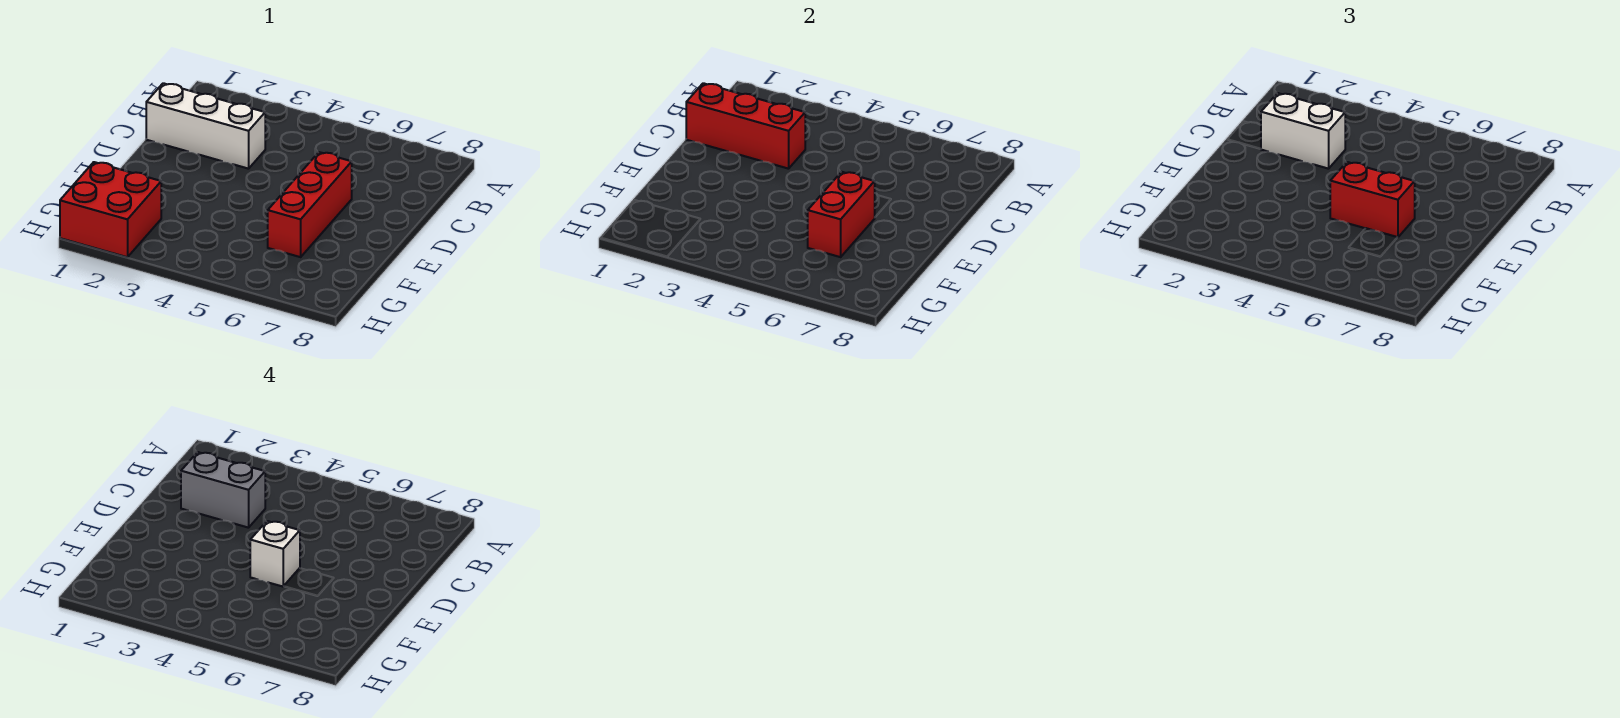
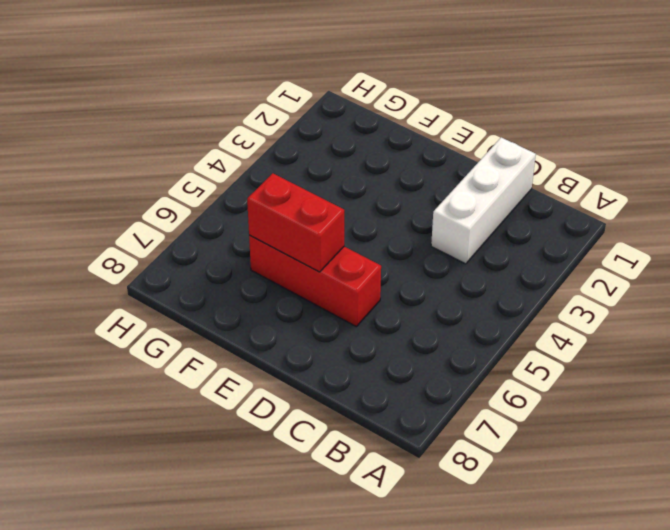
none -> red brick G1:H2 level 1
none -> red brick C1:C3 level 2

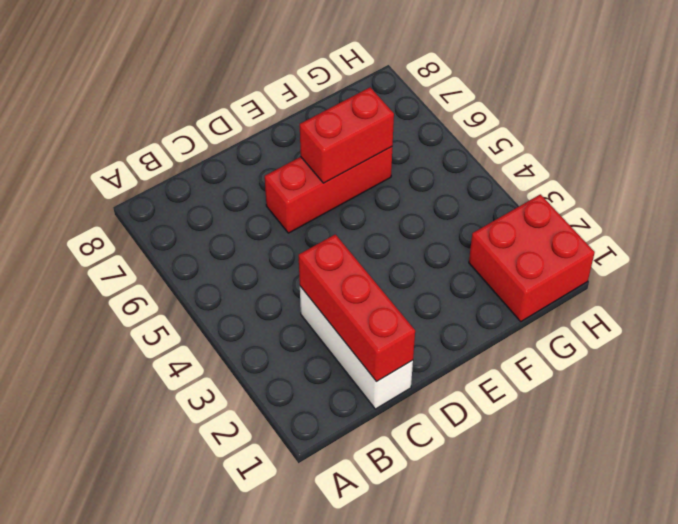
none -> white brick C2:C3 level 3
none -> red brick E5:E6 level 3

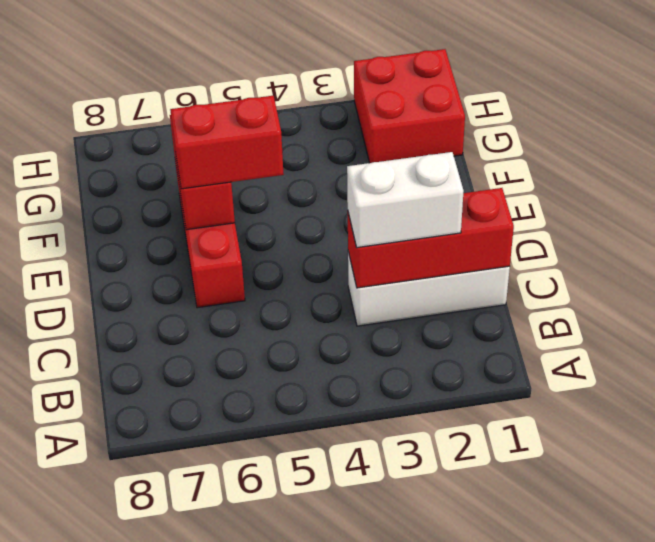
none -> grey brick C2:C3 level 4
none -> white brick E5 level 4

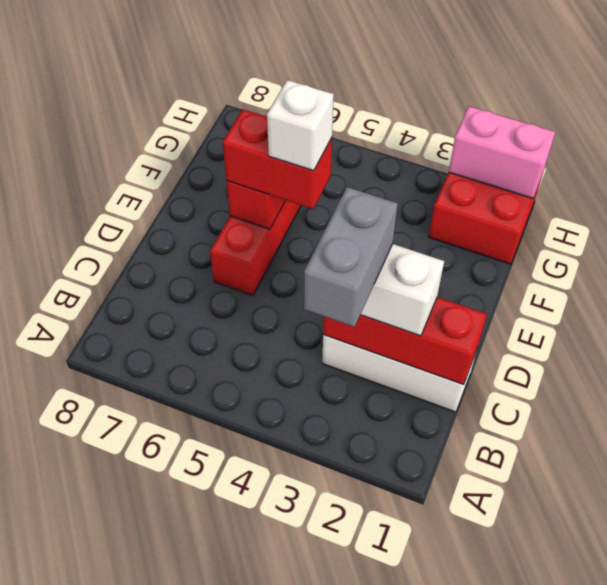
grey brick B3:C3 level 4 -> grey brick C2:C3 level 4
pink brick H1:H2 level 2 -> none

